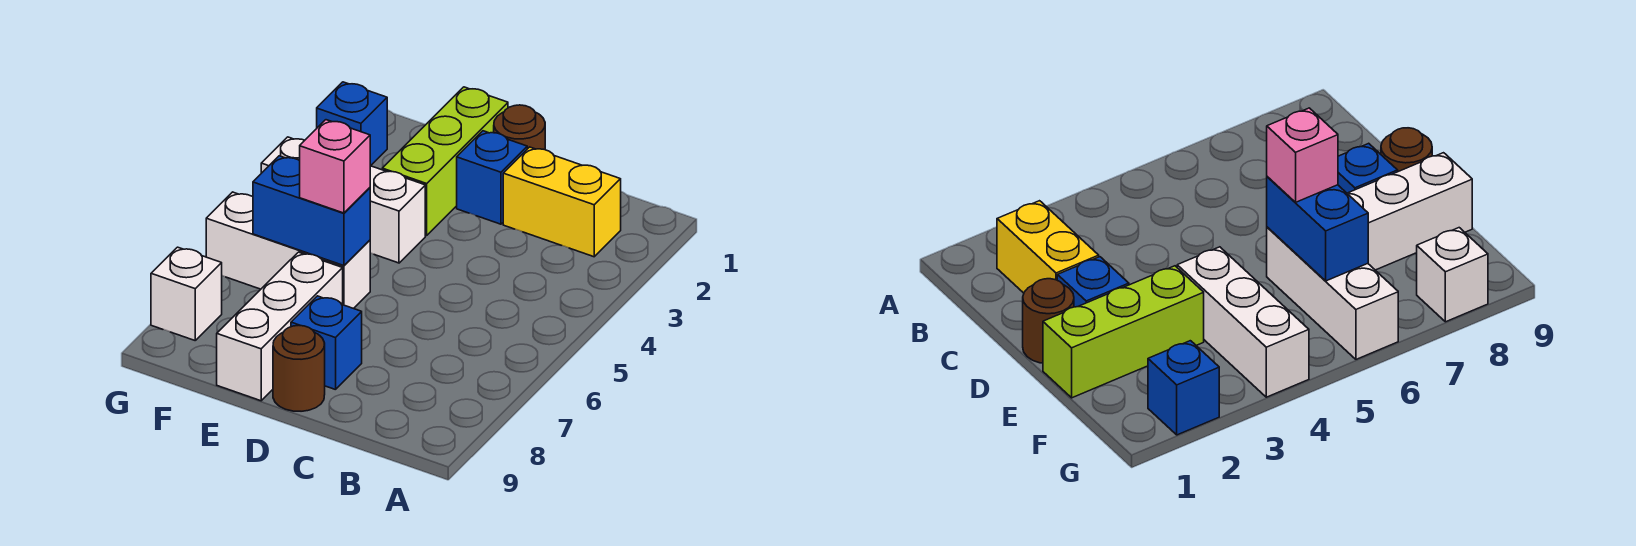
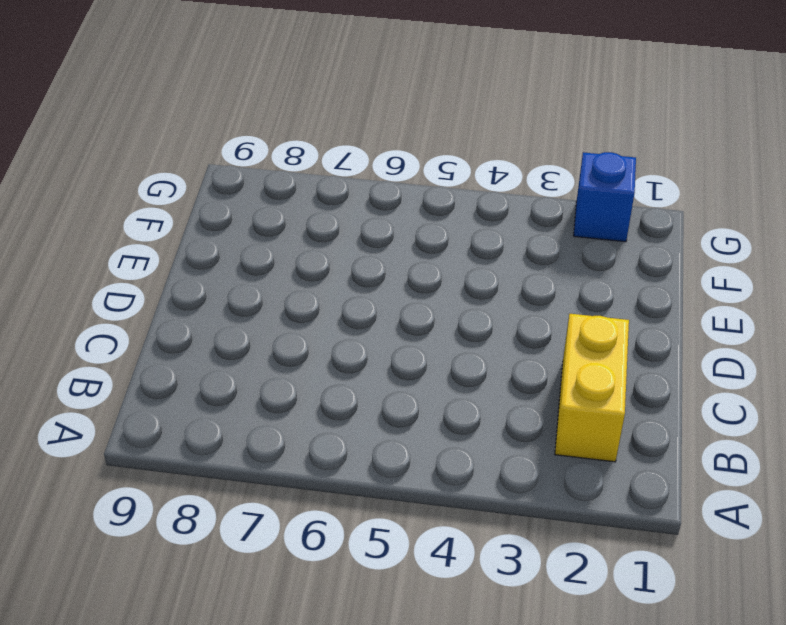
none -> brown round brick D1 level 1
none -> blue brick D2 level 1
none -> blue brick D8 level 1

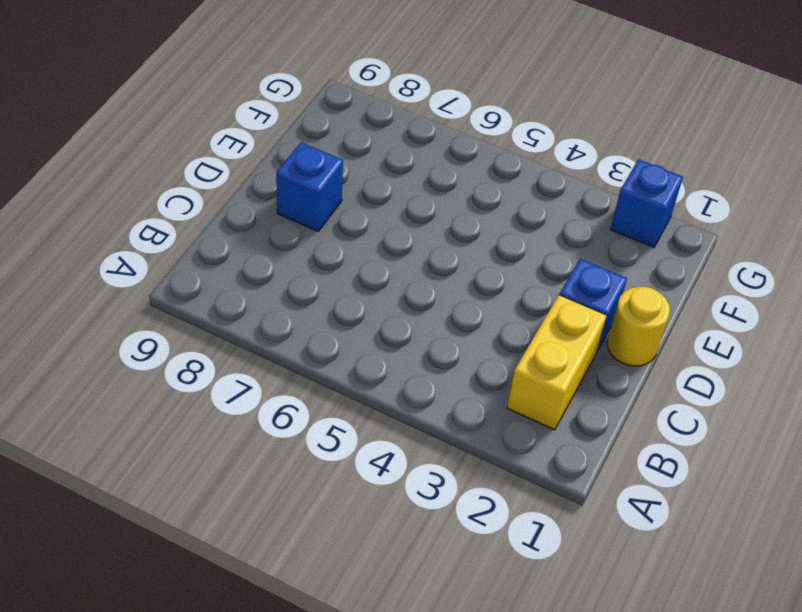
yellow round brick D1 level 1 -> brown round brick D1 level 1
none -> brown round brick D9 level 1
none -> lime brick E1:E3 level 1
none -> white brick E4:G4 level 1

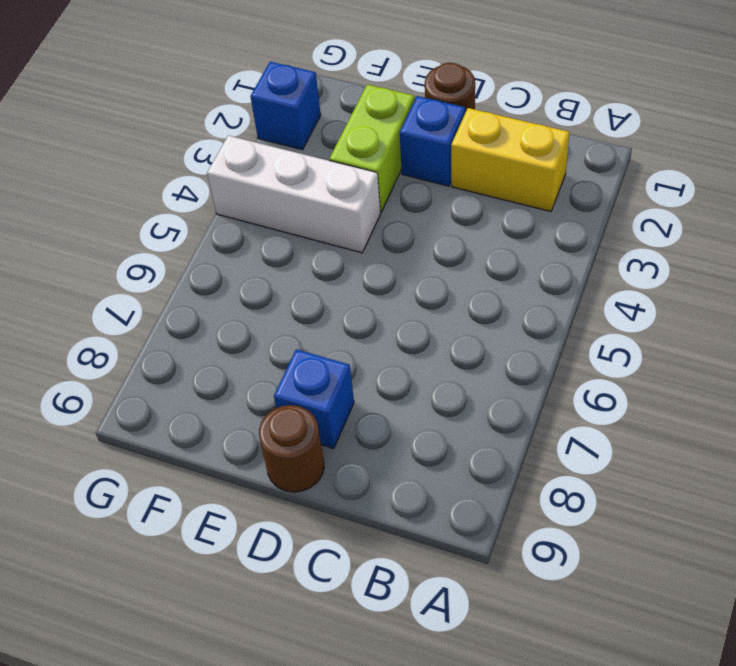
lime brick E2:E3 level 1 -> lime brick E1:E3 level 1
none -> white brick E6:G6 level 1
none -> white brick E7:E9 level 1
none -> white brick G8 level 1

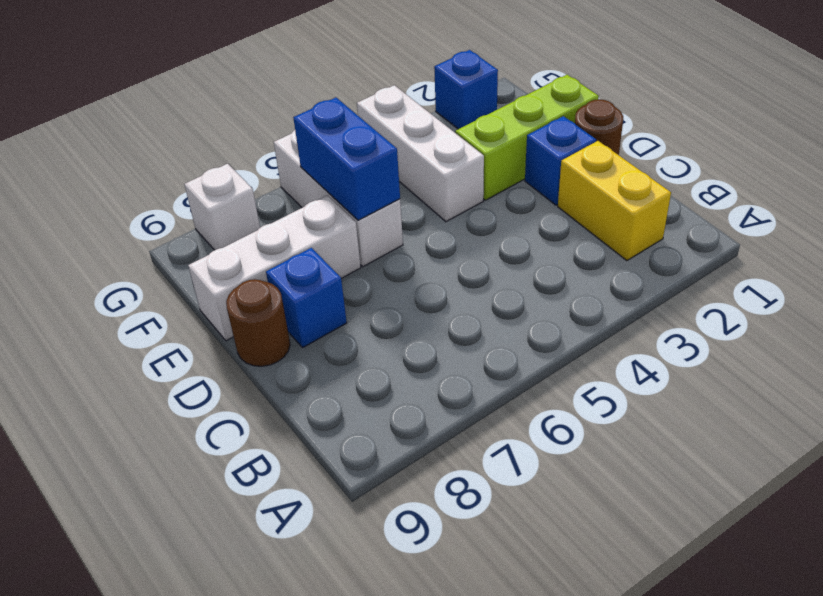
none -> pink brick E6 level 3

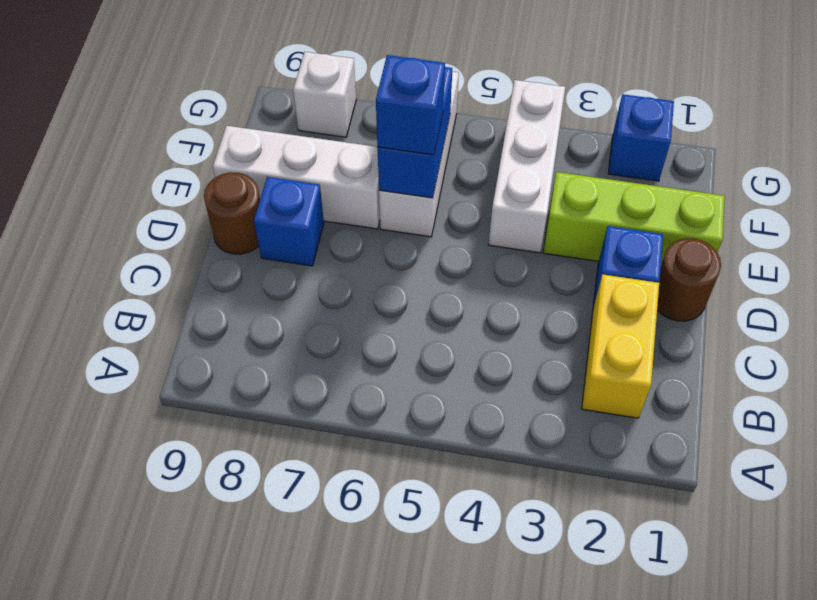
blue brick E6 level 3 -> pink brick E6 level 3

